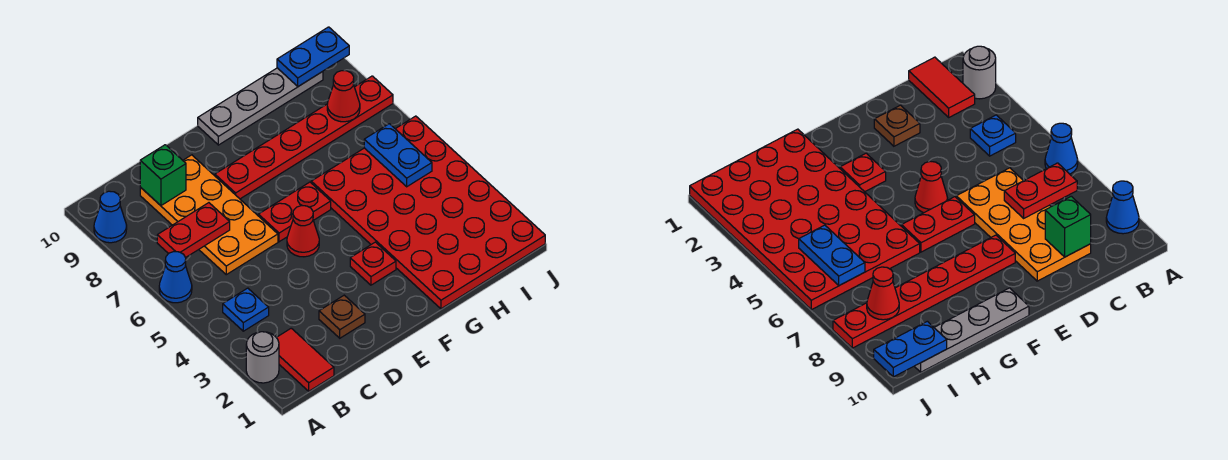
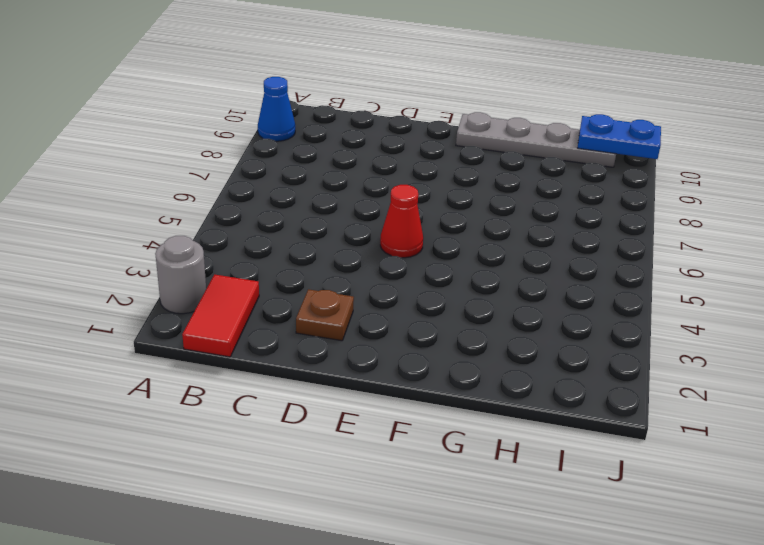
none -> blue cone A6 level 1
none -> blue plate B4 level 1
none -> orange plate C6:D9 level 1

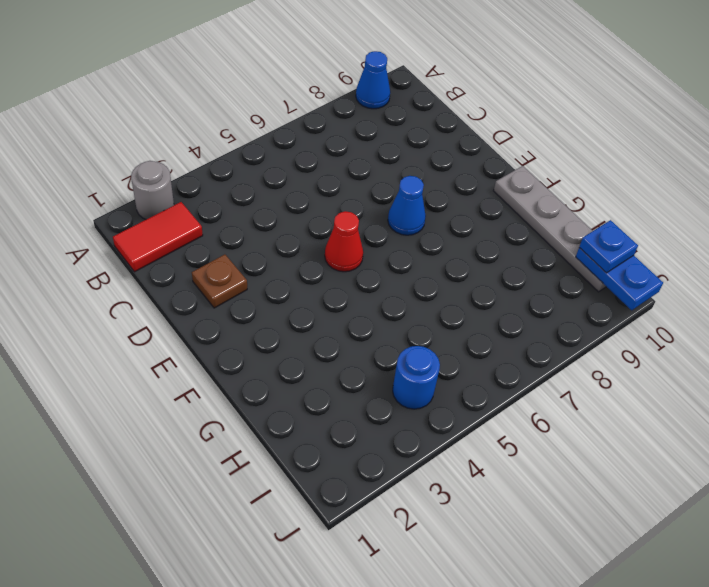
blue cone E7 level 1 -> blue cone A6 level 1
blue round brick I4 level 1 -> red plate G1:J6 level 1
blue plate I10 level 3 -> blue plate B4 level 1
none -> orange plate C6:D9 level 1
none -> red plate E6:F6 level 1
none -> red plate E8:J8 level 1

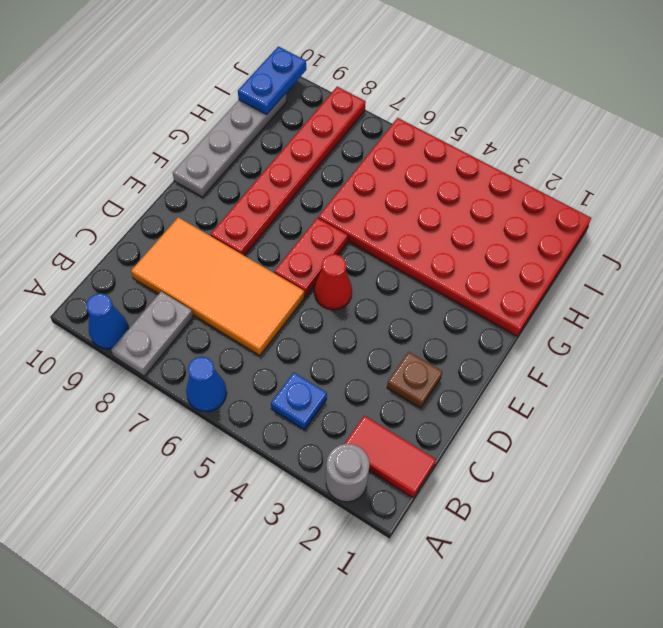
grey plate A8:B8 level 1 -> none
orange tile C6:D9 level 1 -> orange plate C6:D9 level 1
none -> red plate F3 level 1
none -> red plate B7:C7 level 2
none -> green brick C9 level 2

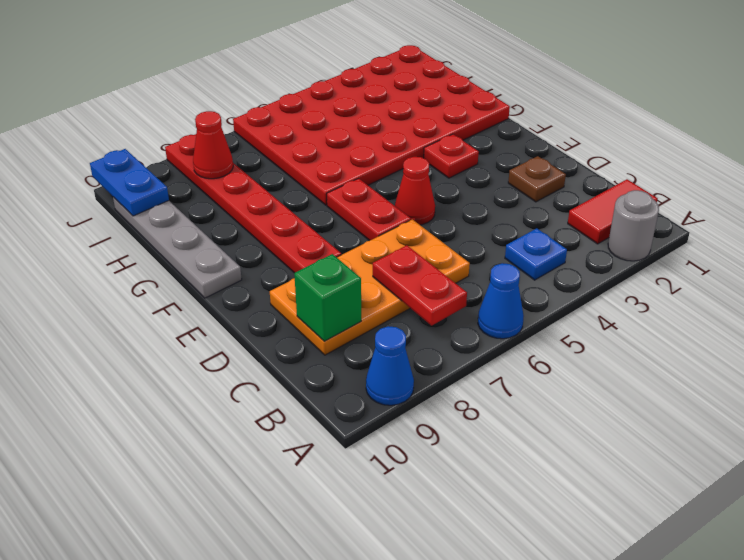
none -> blue plate I5:I6 level 2

